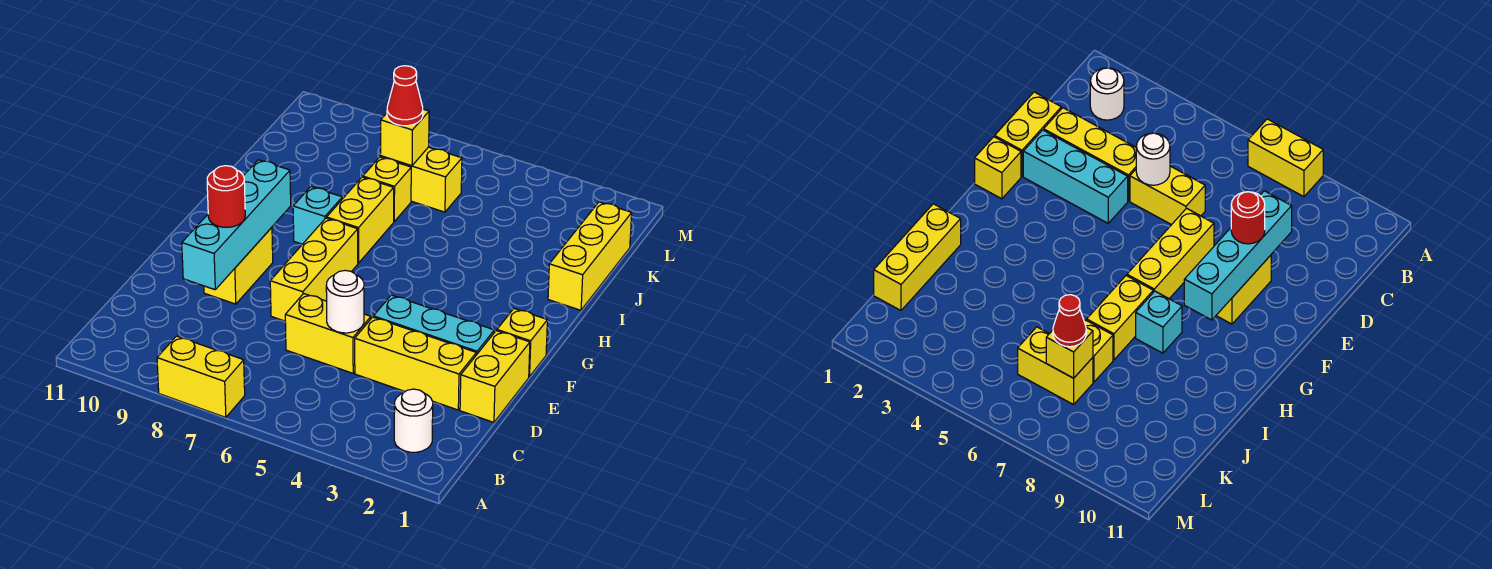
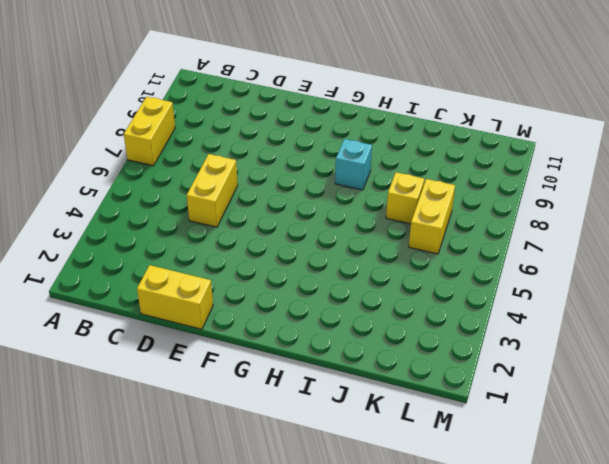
none -> white round brick B2 level 1
none -> yellow brick D2:D4 level 1
none -> cyan brick E2:E4 level 1

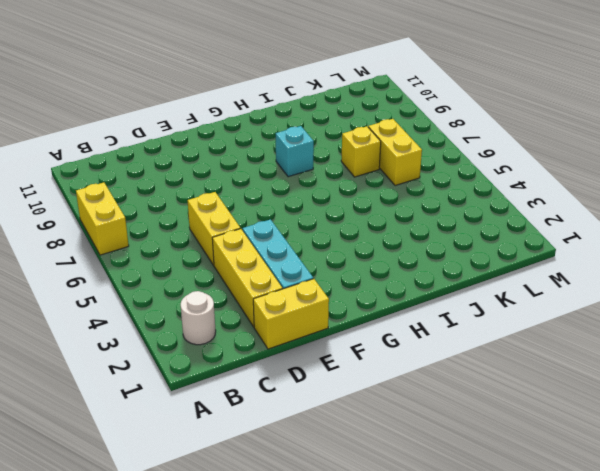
none -> yellow brick E7:G7 level 1
none -> yellow brick E9:F9 level 1
none -> yellow brick F1 level 1

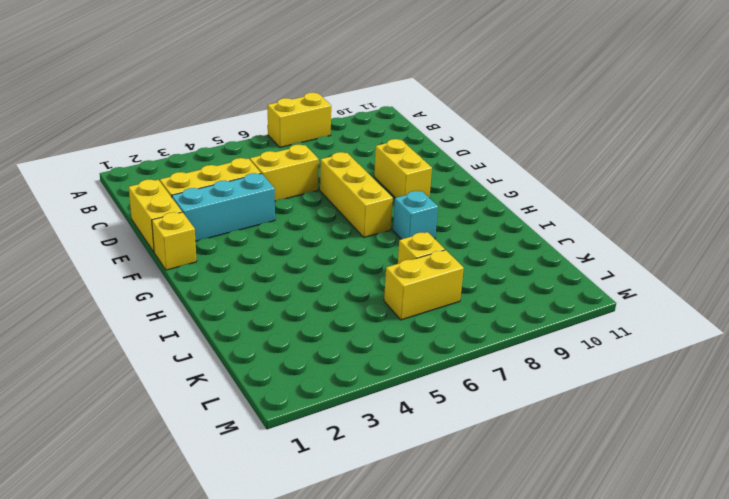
none -> white round brick B2 level 1
none -> yellow brick H7:I7 level 1
none -> yellow brick I1:K1 level 1

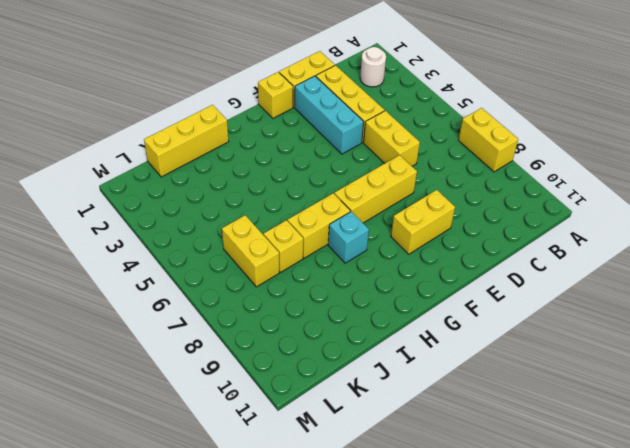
none -> white round brick D5 level 2
none -> cyan brick D9:G9 level 2
none -> yellow brick K7 level 2

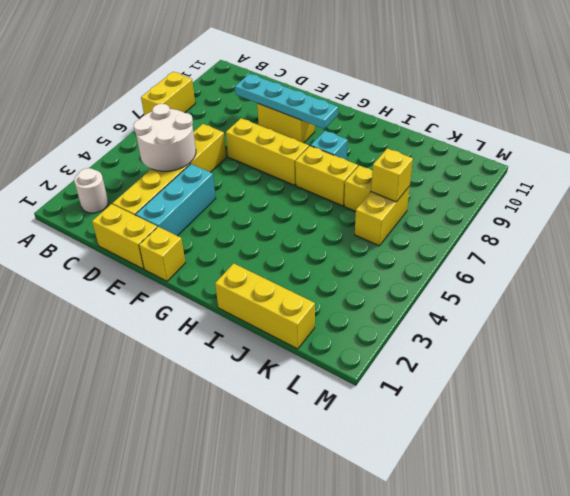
white round brick C4:D5 level 2 -> white round brick D5 level 2
cyan plate D9:G9 level 2 -> cyan brick D9:G9 level 2
none -> red round brick E9 level 3
none -> red cone K7 level 3

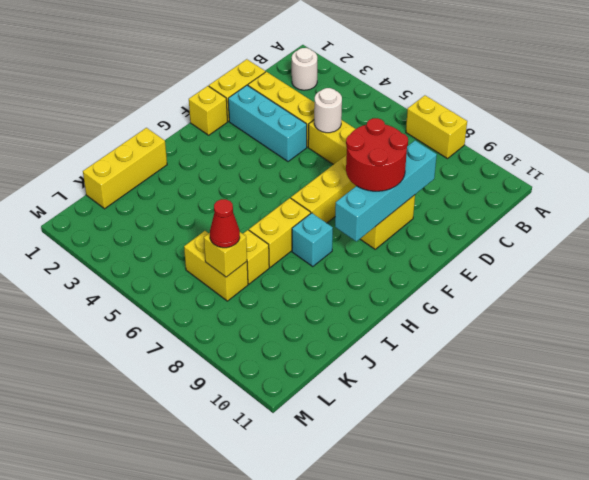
red round brick E8:F9 level 3 -> red round brick E9 level 3

